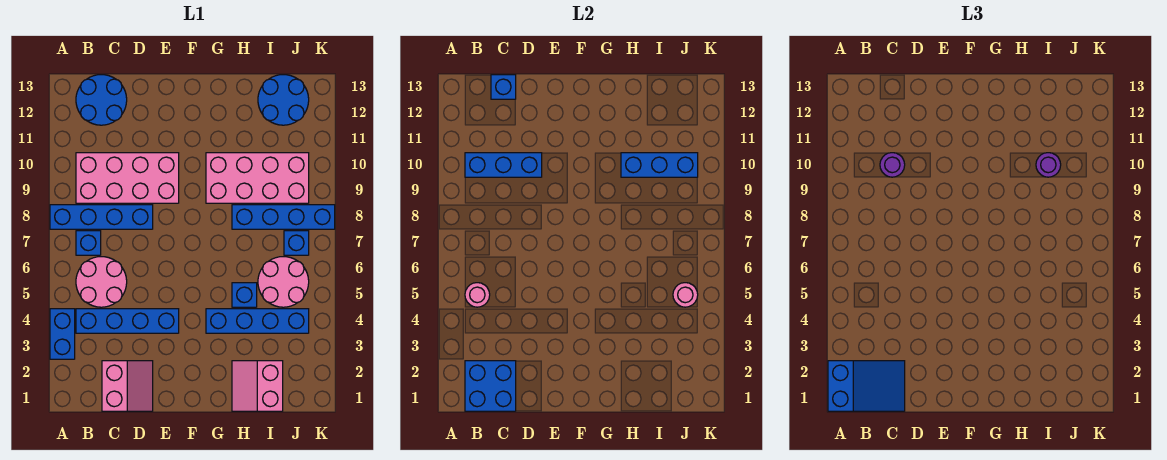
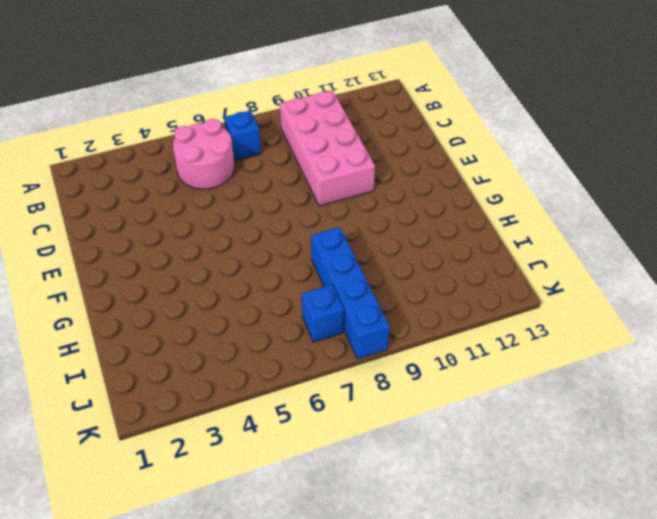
none -> blue brick A3:A4 level 1
none -> blue brick A8:D8 level 1
none -> blue brick B4:E4 level 1

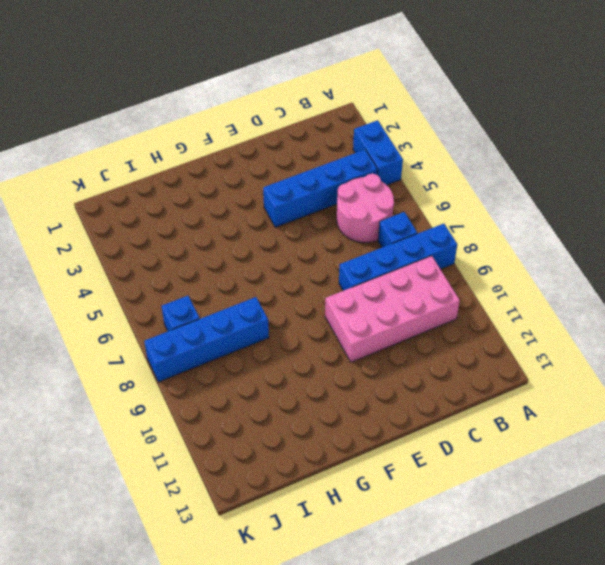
none -> blue round brick B12:C13 level 1
none -> pink slope C1:D2 level 1 top C
none -> blue brick G4:J4 level 1

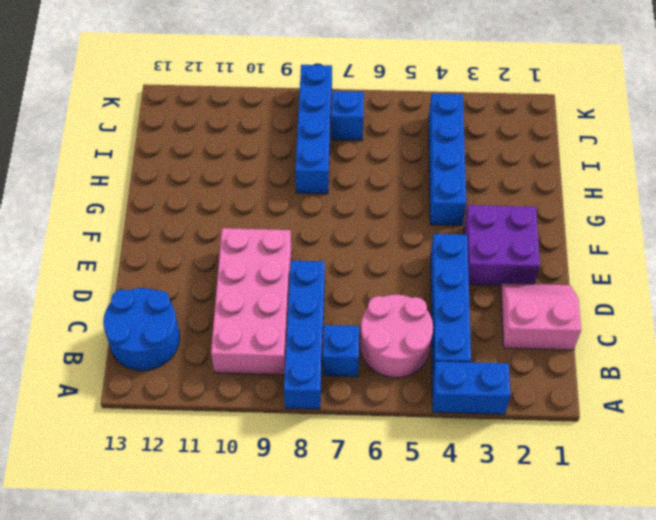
purple brick E2:F3 level 1 -> none
none -> pink brick G9:J10 level 1
none -> pink slope H1:I2 level 1 top I
none -> blue brick H5 level 1

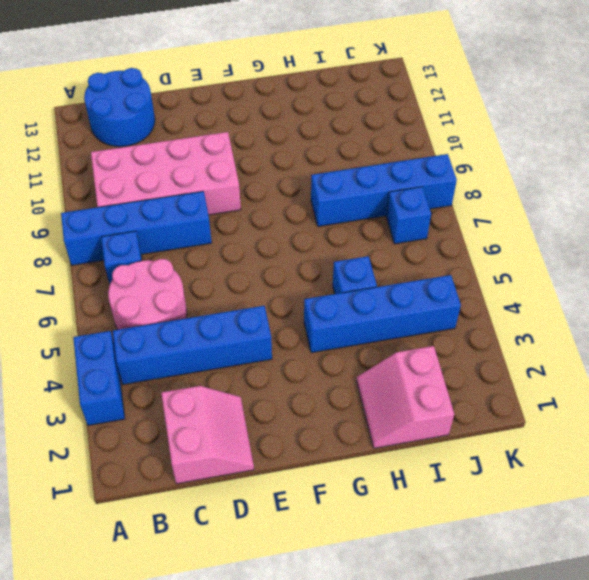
none -> pink brick G9:J10 level 1
none -> pink round brick I5:J6 level 1
none -> blue round brick I12:J13 level 1

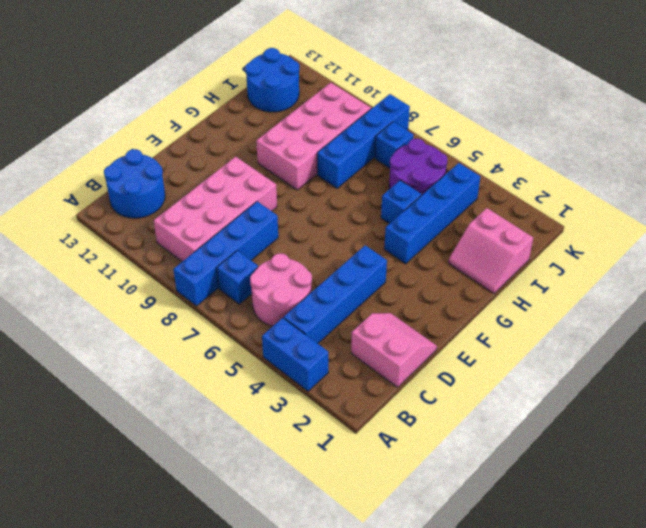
purple round brick I5:J6 level 1 -> pink round brick I5:J6 level 1
none -> blue brick B1:C2 level 2
none -> pink round brick B5 level 2
none -> blue brick B10:D10 level 2

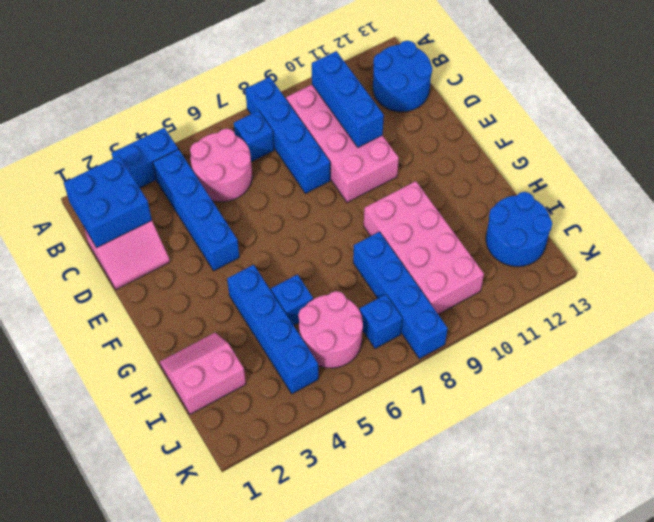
none -> pink round brick B5 level 2
none -> blue brick C13 level 2
none -> blue brick H10:J10 level 2

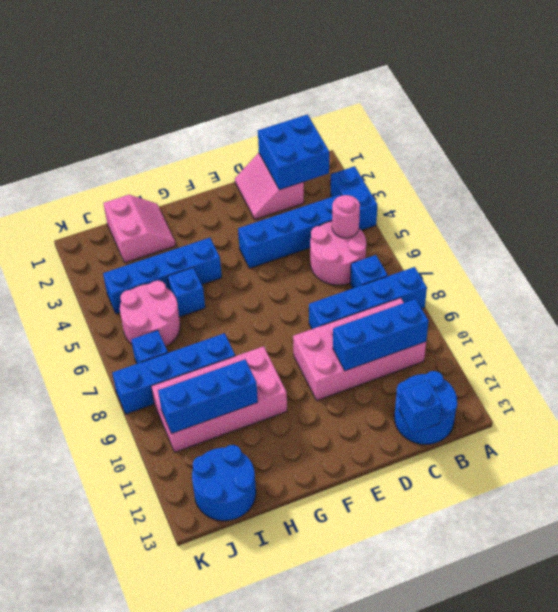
none -> pink round brick J5 level 2
none -> blue slope A1:C2 level 3 top A
none -> purple round brick C10 level 3

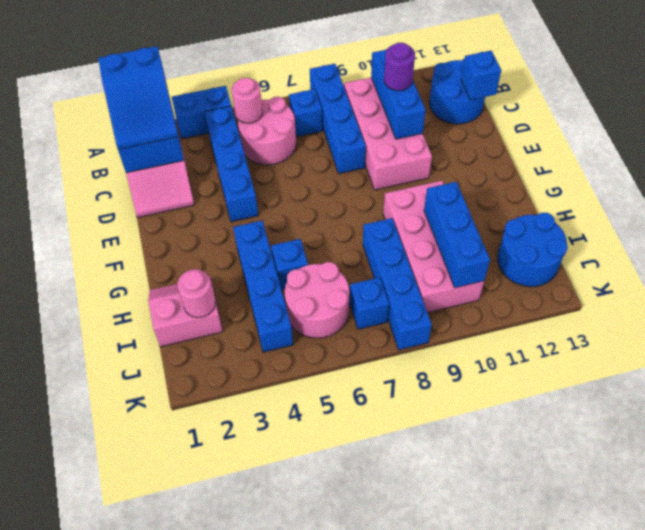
pink round brick I2 level 2 -> pink round brick J5 level 2
none -> purple round brick I10 level 3

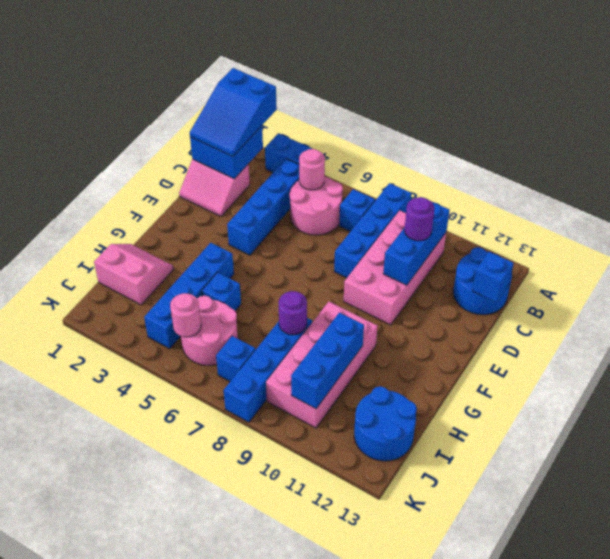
purple round brick H8 level 2 -> purple round brick I10 level 3

